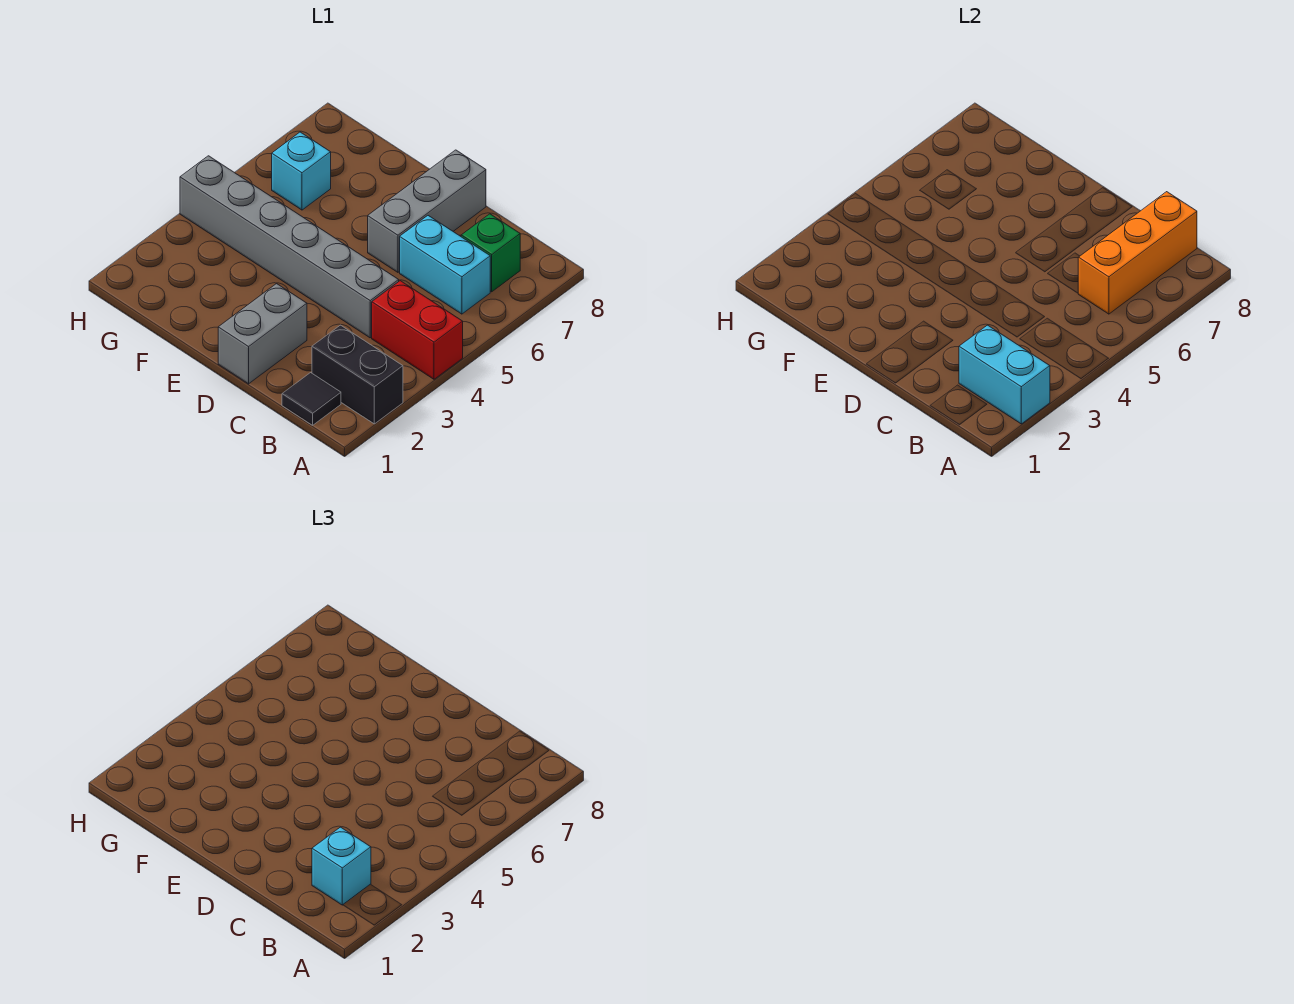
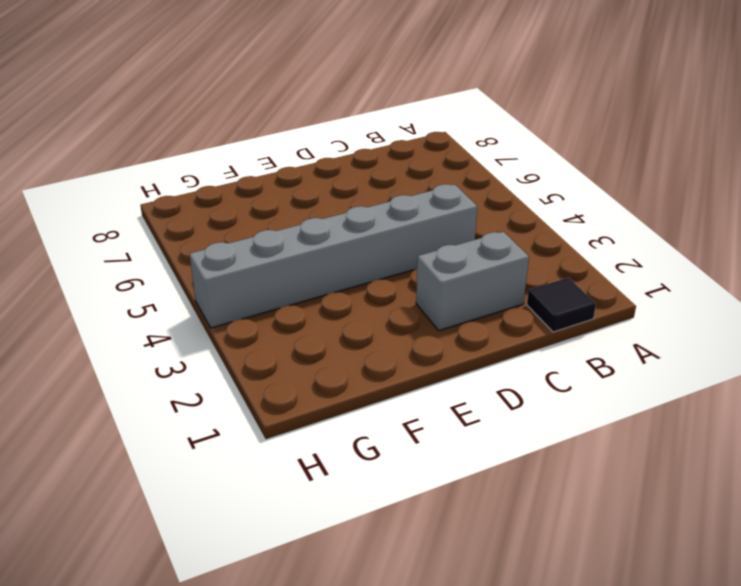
grey brick C2:D2 level 1 -> grey brick D1:D2 level 1
none -> black brick A2:B2 level 1
none -> red brick A4:B4 level 1
none -> cyan brick B6:C6 level 1

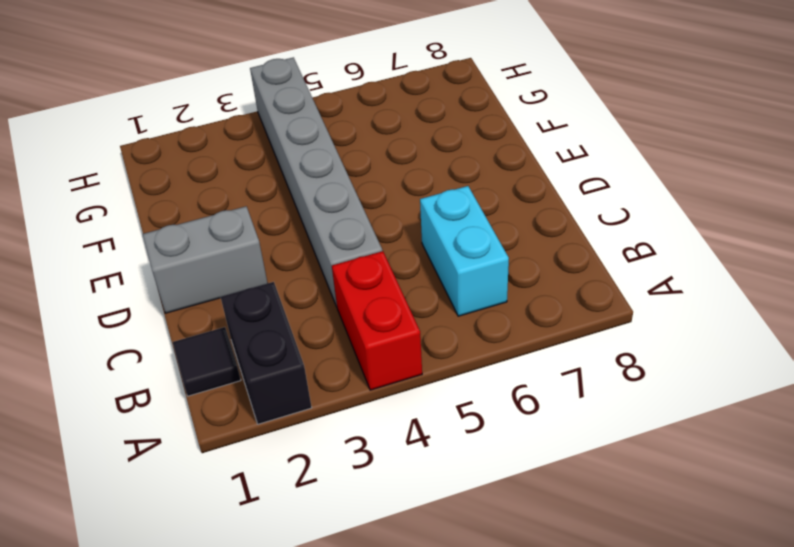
none -> green brick B7 level 1
none -> grey brick D6:D8 level 1
none -> cyan brick G6 level 1

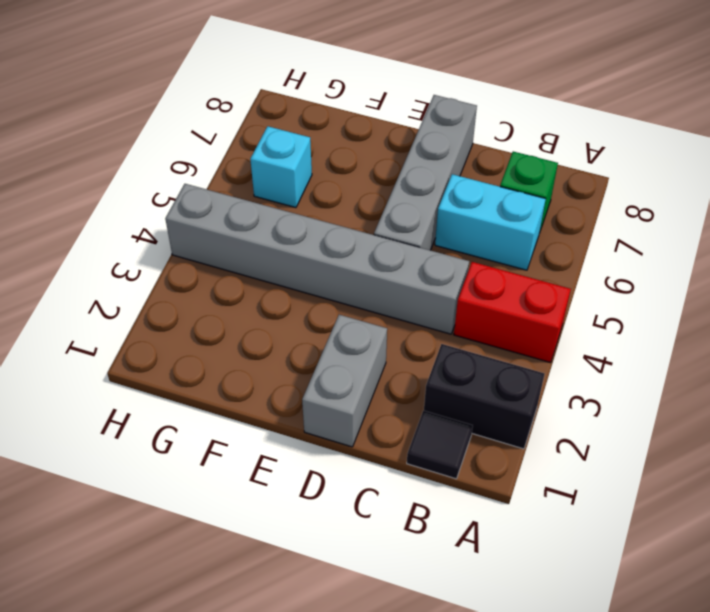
grey brick D5:D8 level 1 -> grey brick D6:D8 level 1
none -> cyan brick A2:B2 level 2
none -> orange brick B6:B8 level 2
none -> cyan brick B2 level 3

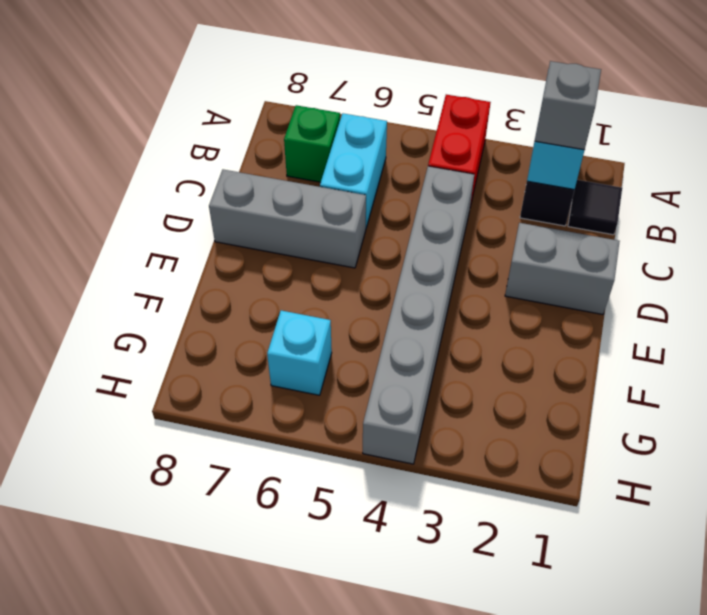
grey brick B2 level 3 -> cyan brick B2 level 3
none -> orange brick B6:B8 level 2

